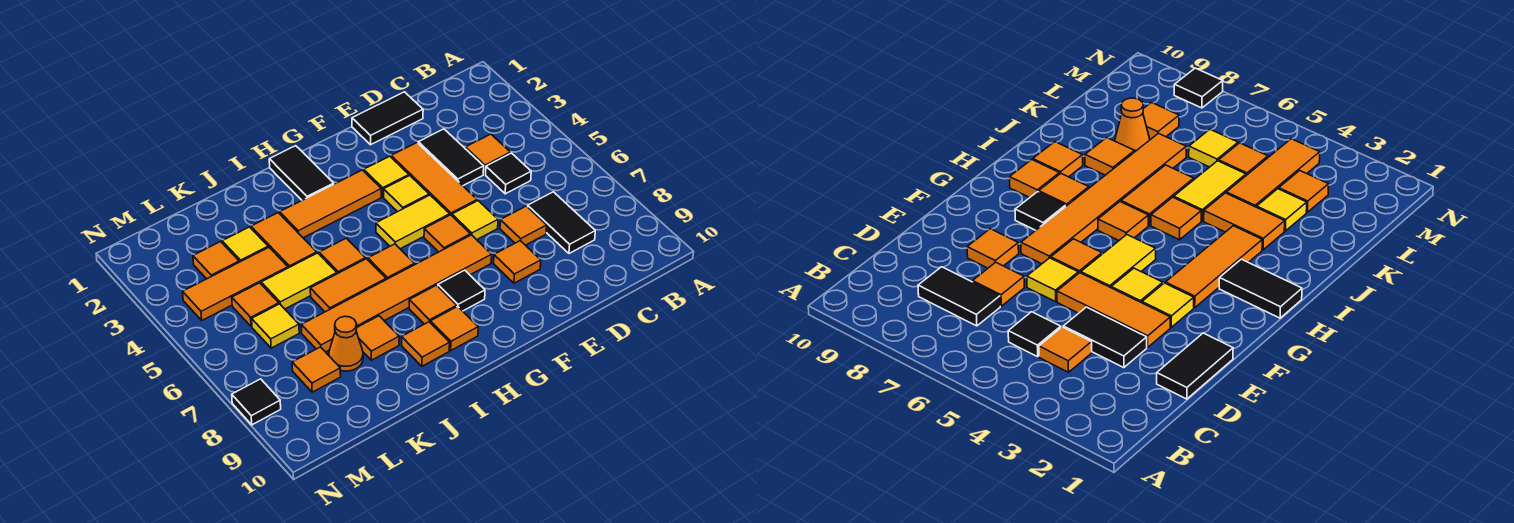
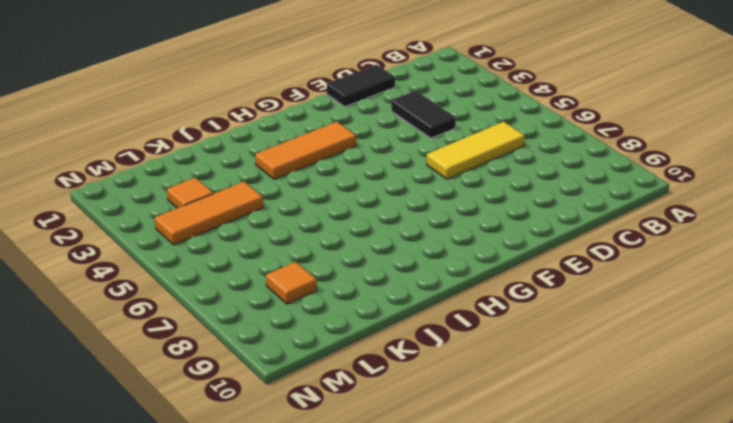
yellow tile C6:E6 level 1 -> yellow tile E6 level 1
none -> orange tile C4 level 1
none -> black tile C5 level 1
none -> black tile C7:C8 level 1
none -> orange tile D7 level 1

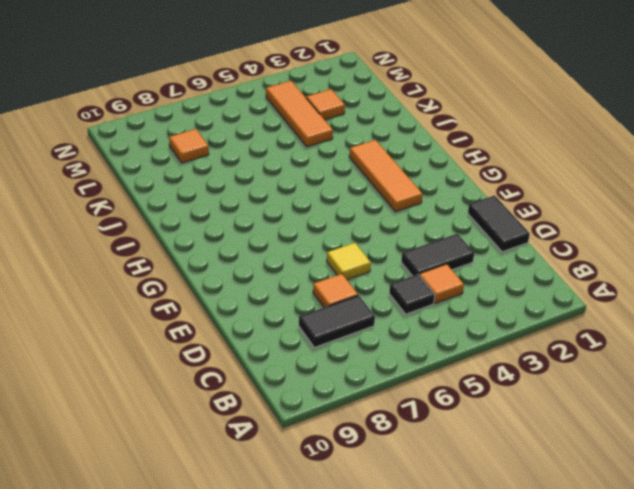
none -> orange tile E3:E5 level 1
none -> orange tile E8 level 1
none -> yellow tile F3 level 1
none -> yellow tile F4 level 1

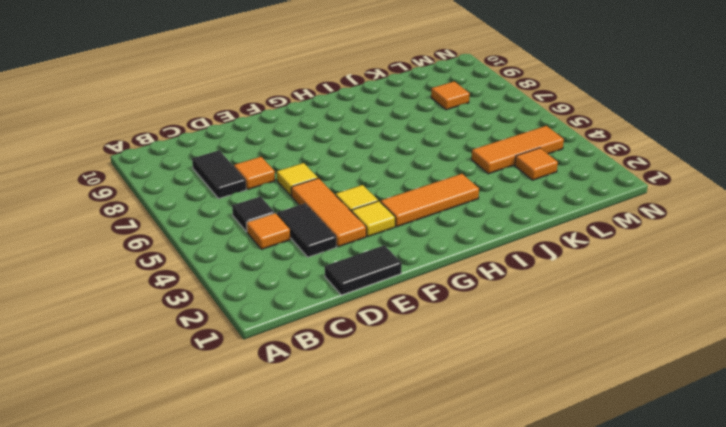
none -> orange tile E8 level 1
none -> yellow tile F5:G5 level 1
none -> orange tile F6 level 1
none -> orange tile F7:K7 level 1

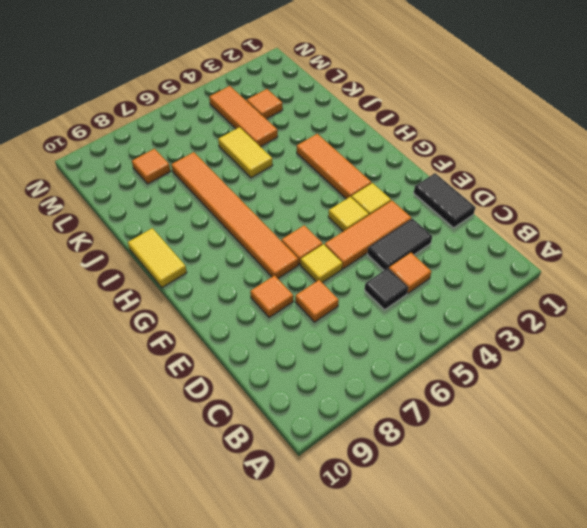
yellow tile H10:I10 level 1 -> yellow tile F5:G5 level 1
none -> black tile C7:C8 level 1
none -> black tile G8 level 1
none -> black tile H1:H2 level 1
none -> orange tile H6 level 1

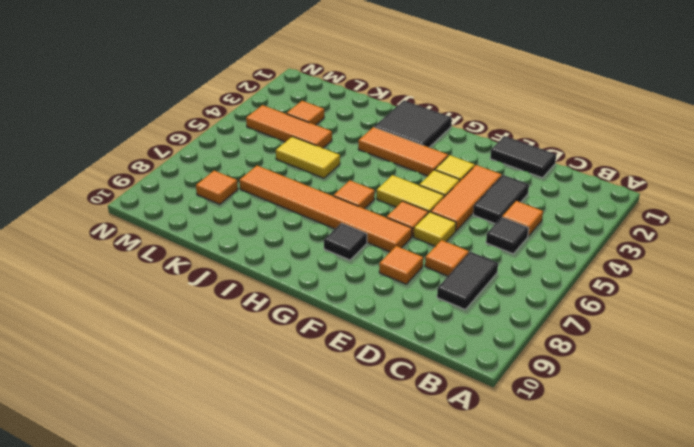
black tile H1:I2 level 1 -> black tile H1:H2 level 1
none -> orange tile H8 level 1
none -> orange tile H9 level 1
none -> orange tile I5 level 1
none -> orange tile I6:J6 level 1

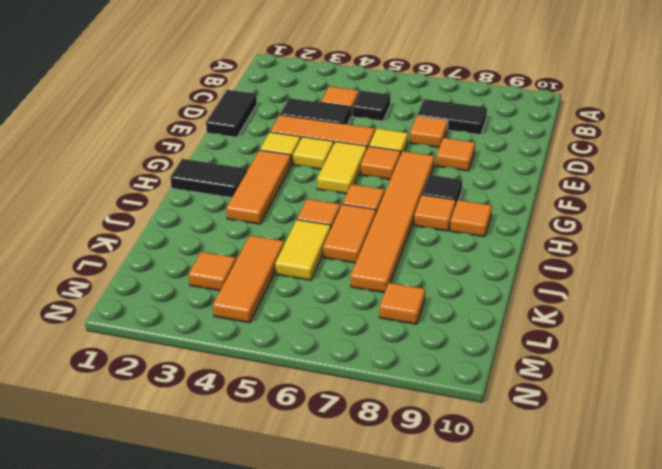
none -> orange tile I9 level 1
none -> orange tile J3:J4 level 1
none -> orange tile J8 level 1
none -> yellow tile K3 level 1

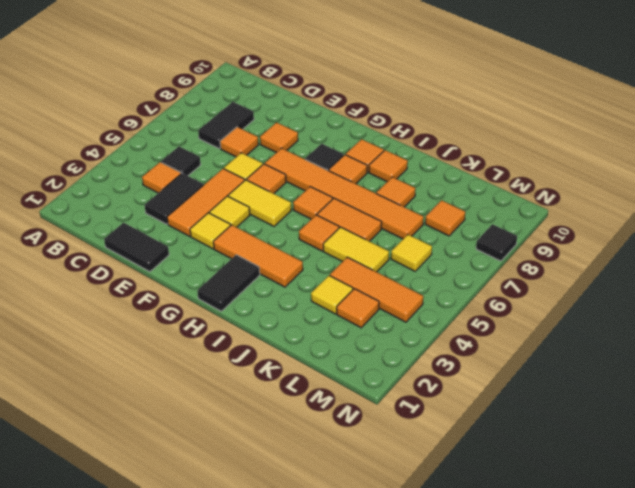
none -> orange tile J3:J4 level 1
none -> orange cone K8 level 1
none -> orange tile L5 level 1

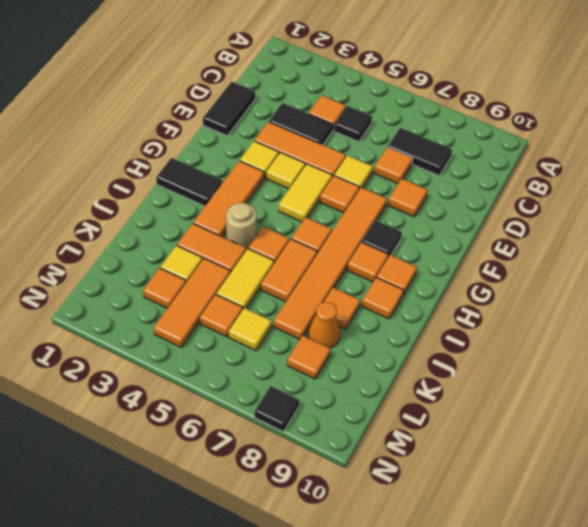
tan round brick I4 level 1 -> none

